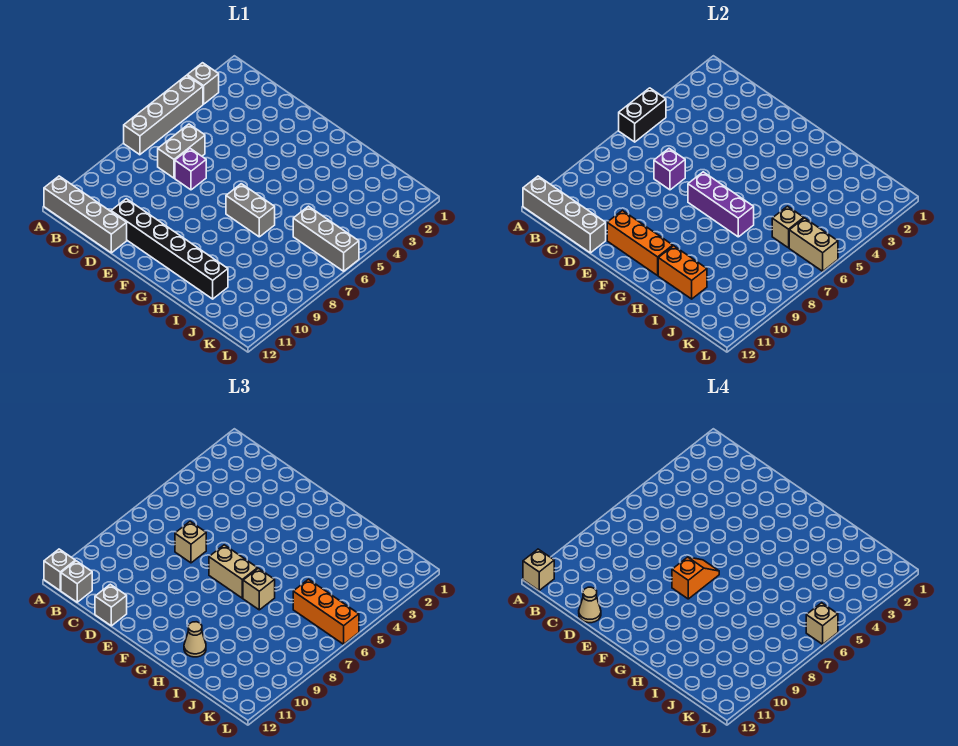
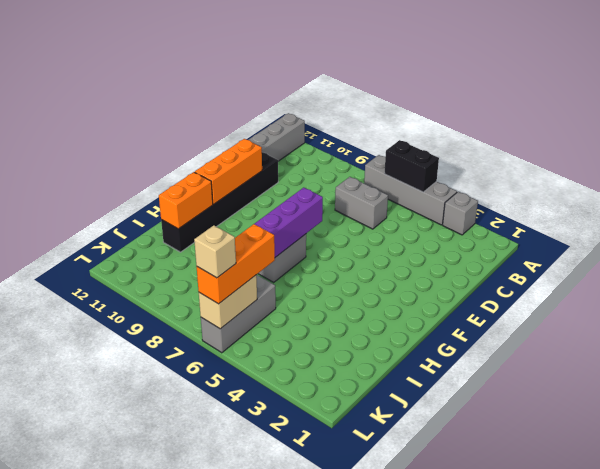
none -> purple brick D7 level 1
none -> grey brick A12:D12 level 2
none -> purple brick D7 level 2

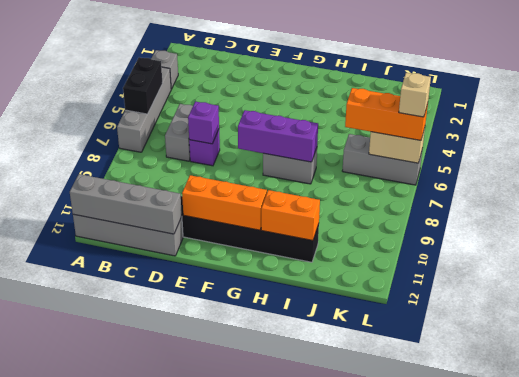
none -> tan brick J6 level 2
none -> grey brick A12 level 3
none -> grey brick B12 level 3

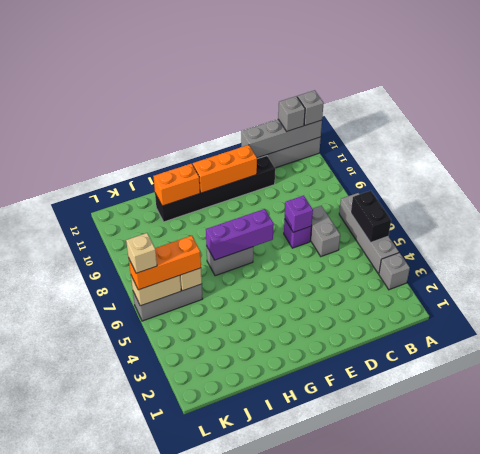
none -> tan brick D7 level 3
none -> grey brick D12 level 3
none -> tan brick F7:G7 level 3

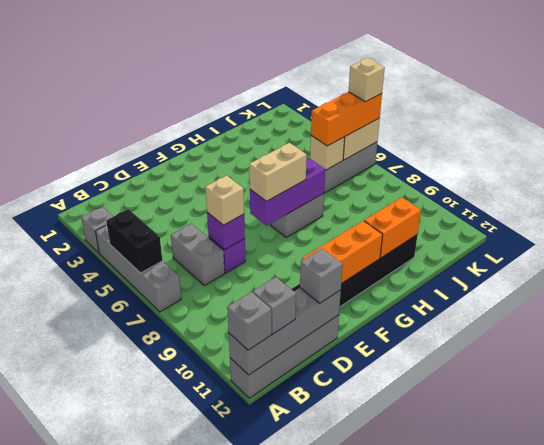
none -> tan brick H7 level 3
none -> tan cone H11 level 3
none -> tan brick A12 level 4

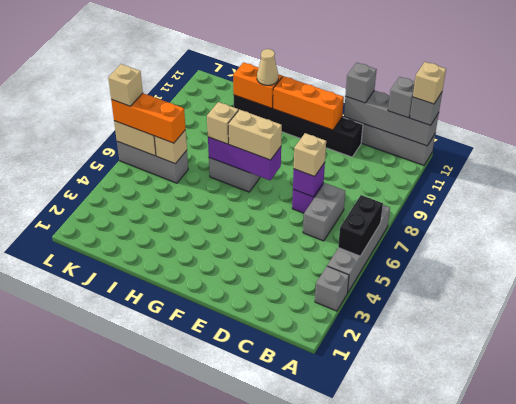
none -> tan cone D12 level 4
none -> orange slope F7:F8 level 4 top 8

